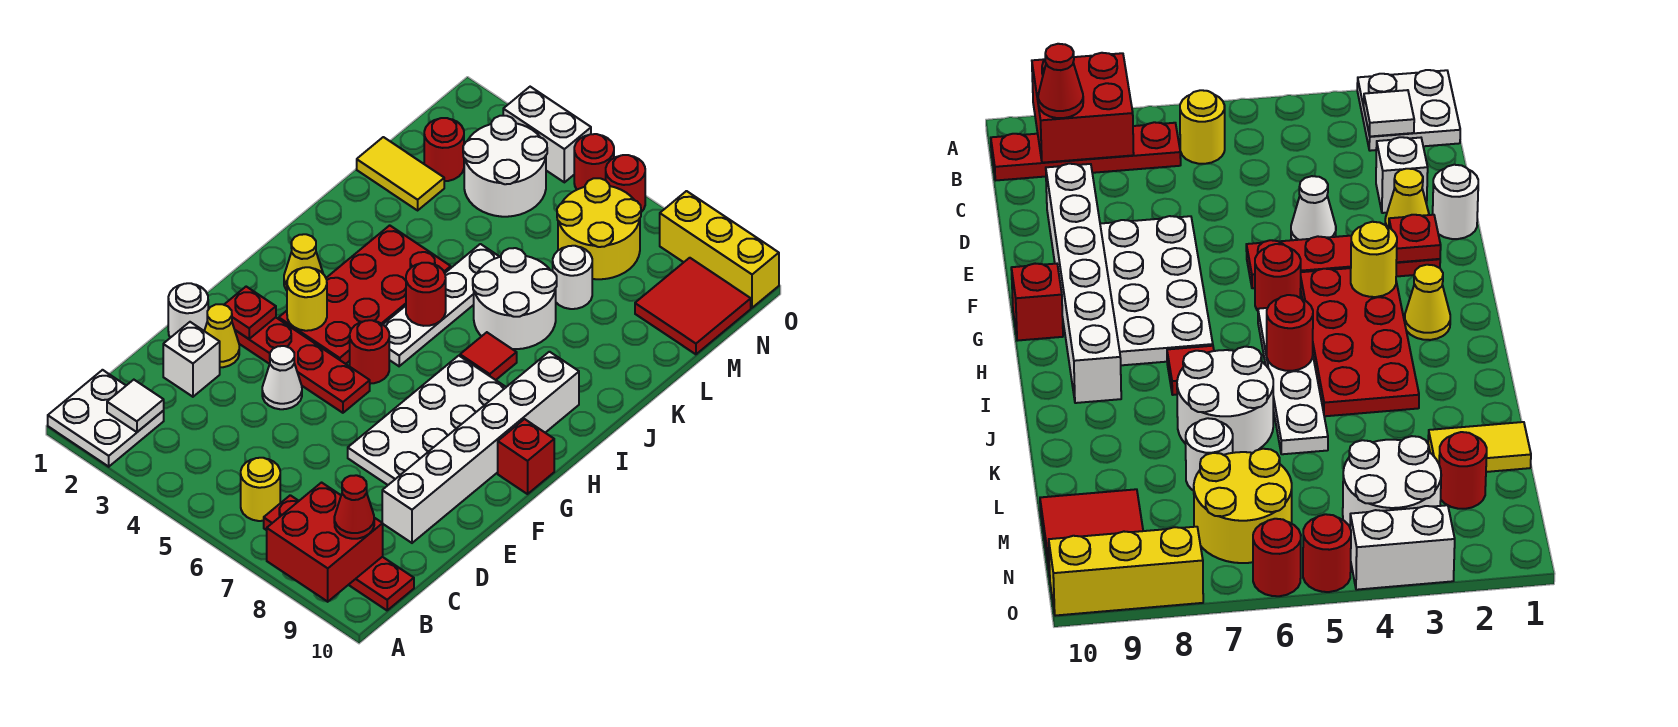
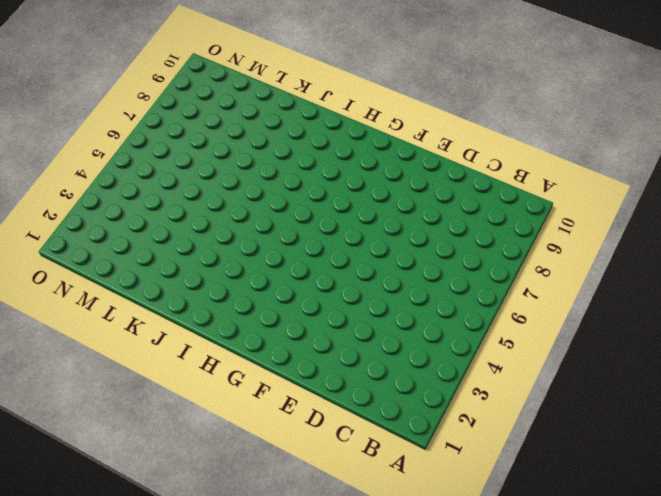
none -> white plate A1:B2 level 1
none -> yellow round brick B6 level 1
none -> red plate B7:B10 level 1
none -> white brick D2 level 1

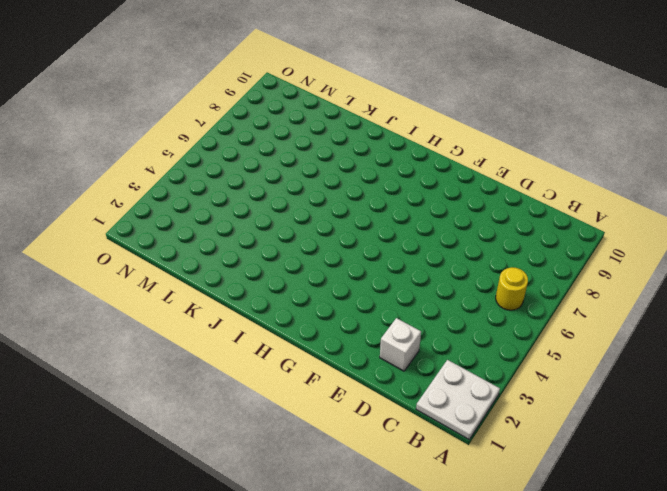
none -> red plate B7:B10 level 1
none -> white brick D9:I9 level 1
none -> white round brick E1 level 1
none -> yellow cone E2 level 1

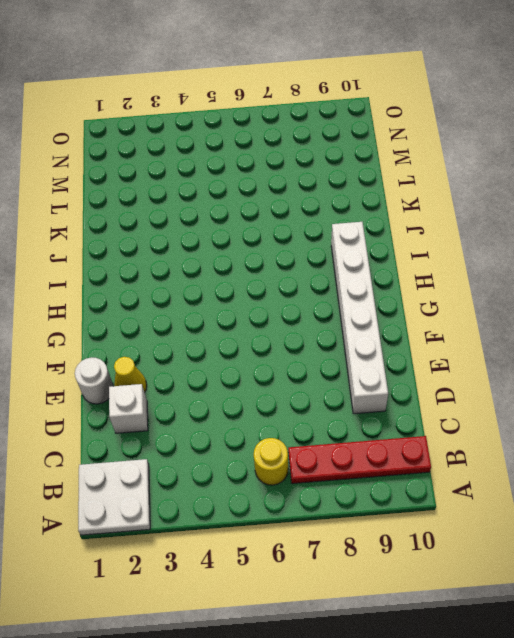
none -> white cone E4 level 1
none -> white plate E7:H8 level 1
none -> red plate F2:F5 level 1
none -> red plate G3:J4 level 1

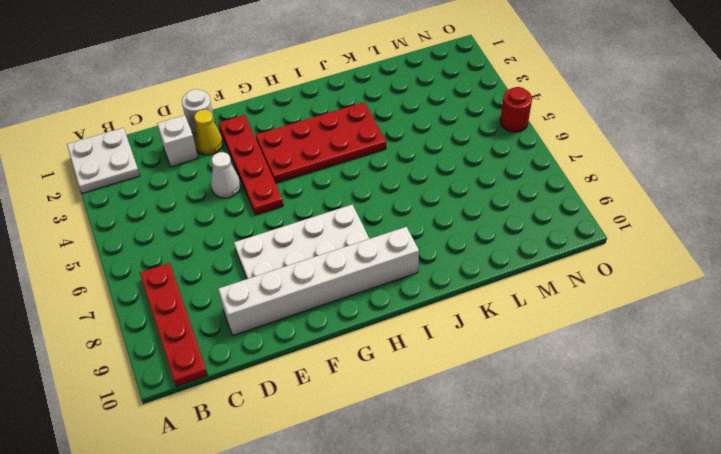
none -> yellow round brick B6 level 1
none -> red round brick G5 level 1
none -> red brick G10 level 1
none -> yellow cone H2 level 1

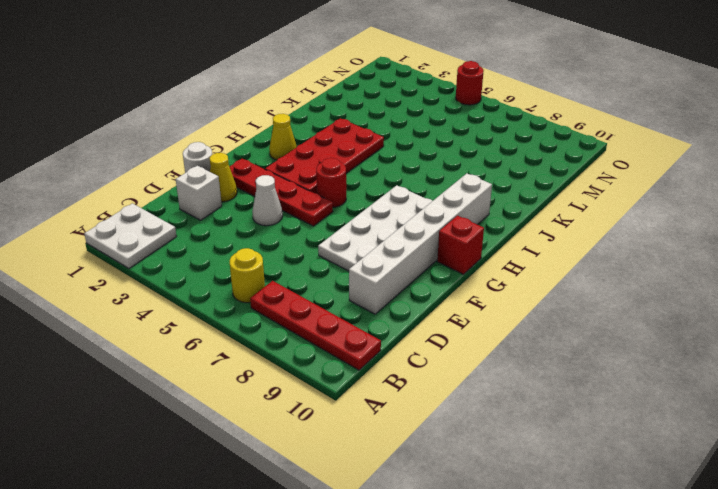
none -> white plate H5:K5 level 1
none -> red tile I7 level 1
none -> white round brick J6:K7 level 1
none -> yellow tile L1:L2 level 1

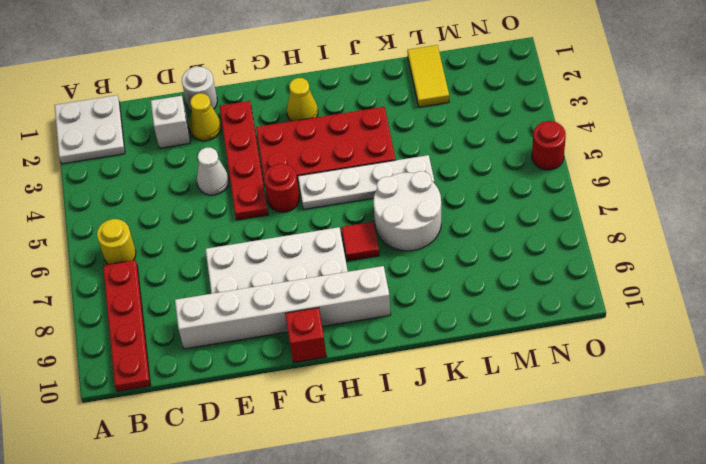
none -> white round brick L7 level 1
none -> red round brick M2 level 1
none -> white round brick M3:N4 level 1
none -> yellow round brick M6:N7 level 1

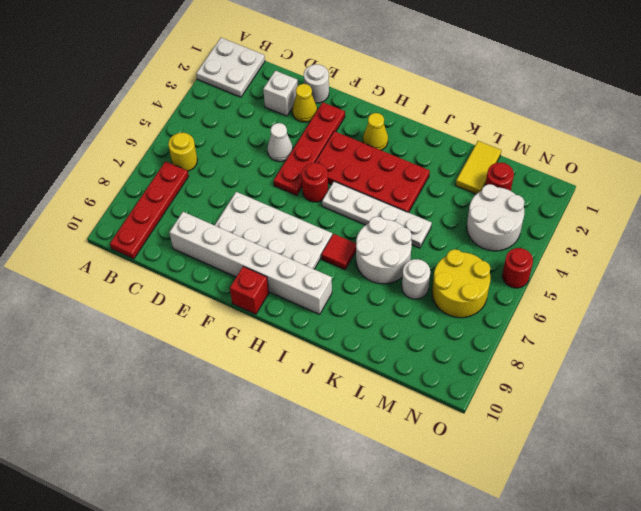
none -> red tile M9:N10 level 1
none -> white brick O3:O4 level 1
none -> red round brick O6 level 1
none -> yellow brick O8:O10 level 1

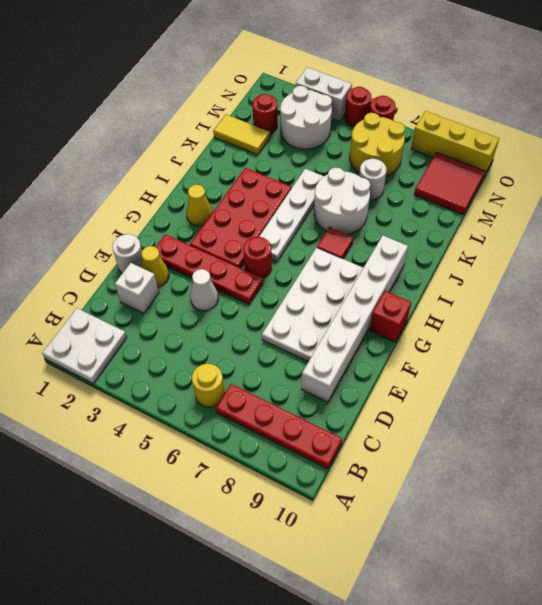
none -> red brick A8:B9 level 2
none -> white tile B2 level 2
none -> red plate F2 level 2
none -> yellow round brick G3 level 2

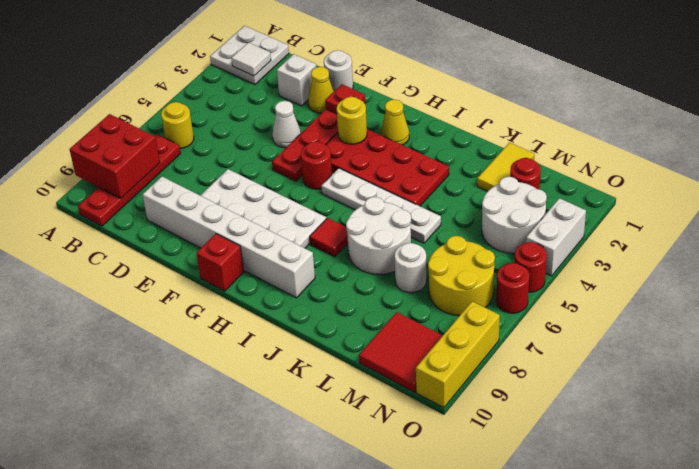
none -> red round brick I5 level 2
none -> red cone B9 level 3

